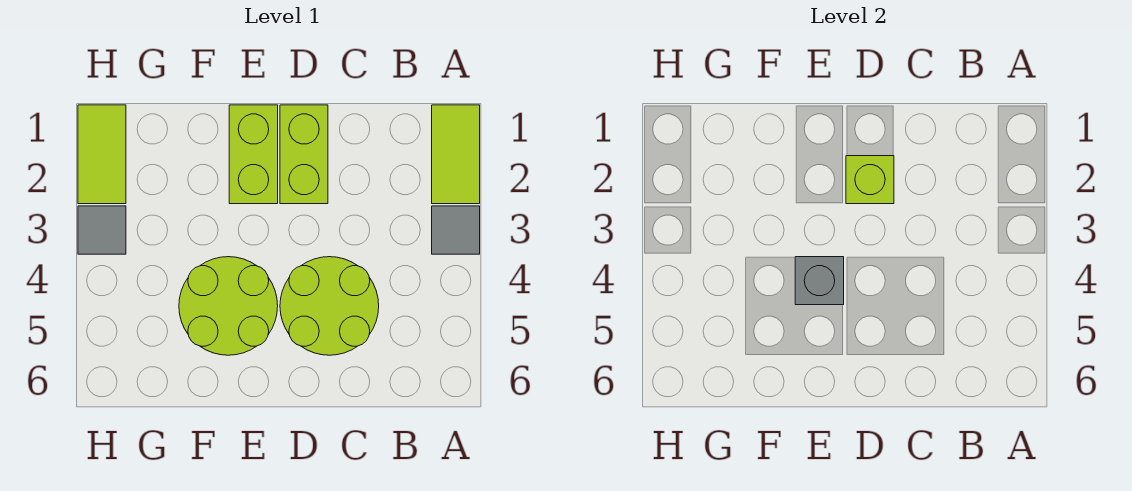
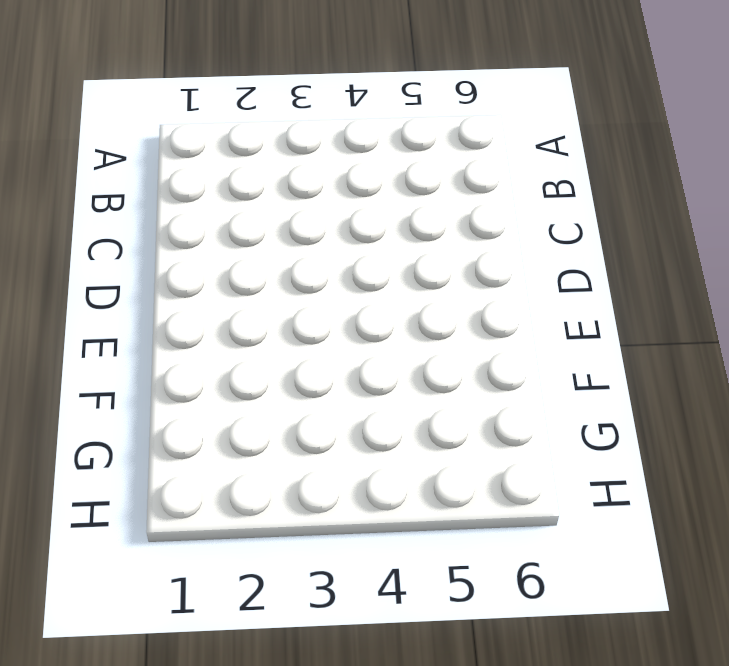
none -> lime tile A1:A2 level 1
none -> grey tile A3 level 1

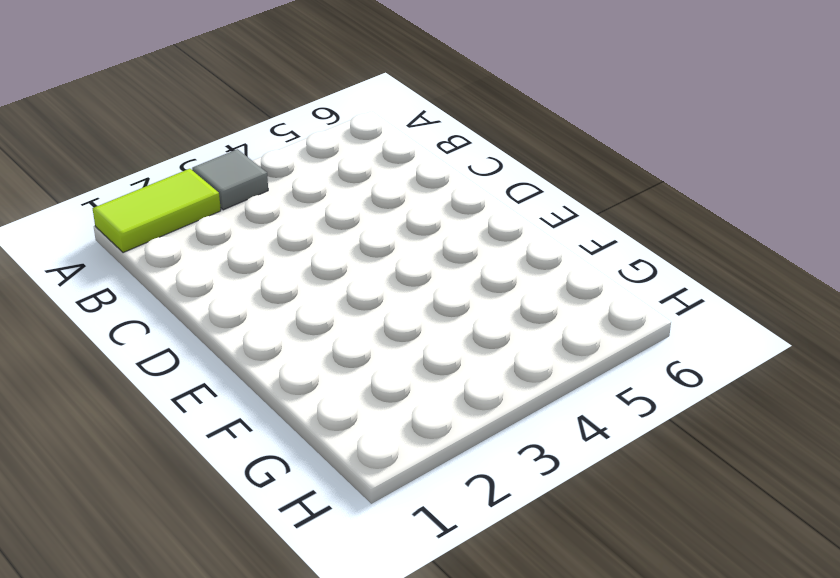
none -> lime round brick C4:D5 level 1
none -> lime brick D1:D2 level 1

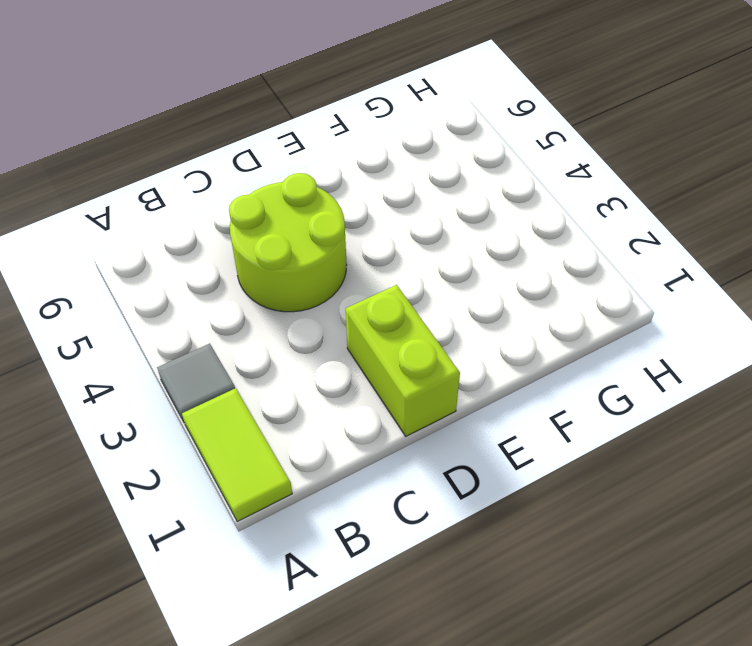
none -> lime brick E1:E2 level 1
none -> lime round brick E4:F5 level 1

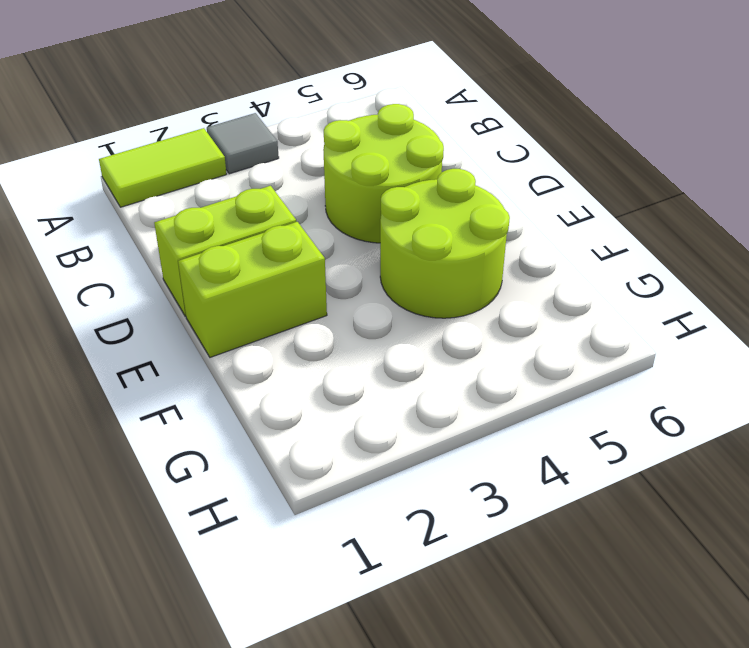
none -> lime tile H1:H2 level 1
none -> grey tile H3 level 1

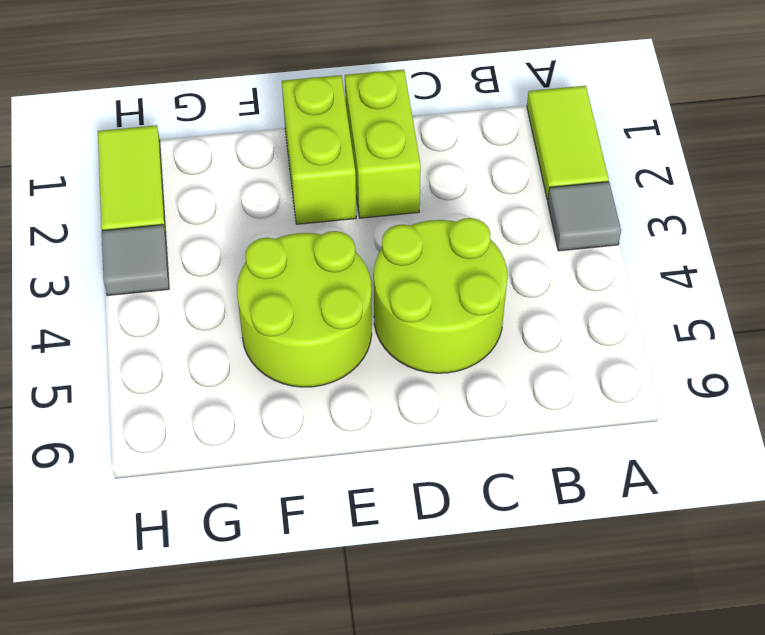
none -> lime brick D2 level 2
none -> grey brick E4 level 2

